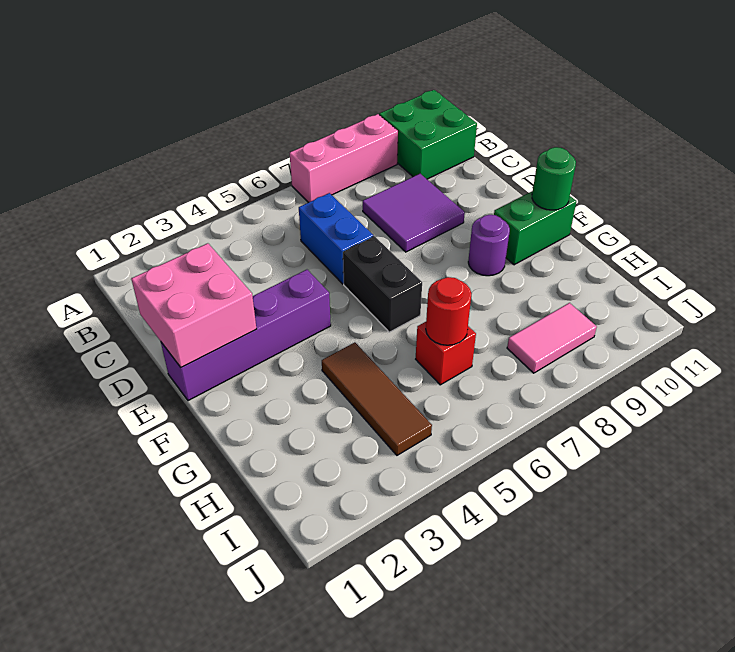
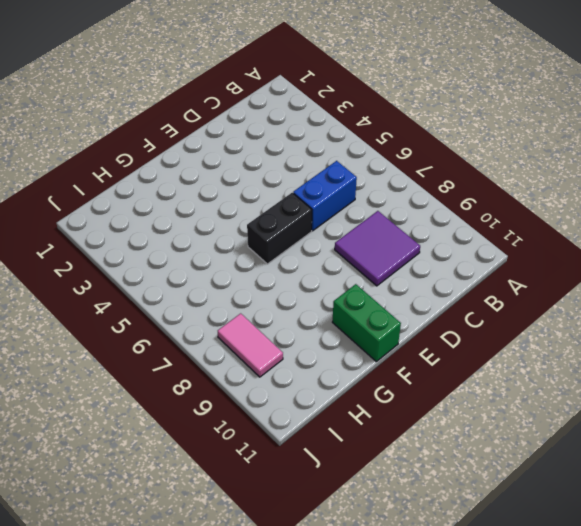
none -> pink brick A7:A9 level 1
none -> green brick A10:B11 level 1
none -> purple brick E1:E4 level 1

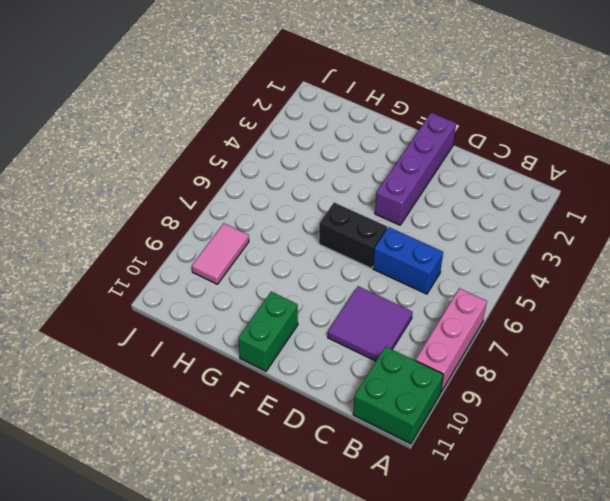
none -> purple round brick F9 level 1
none -> brown tile G4:I4 level 1
none -> red brick H6 level 1

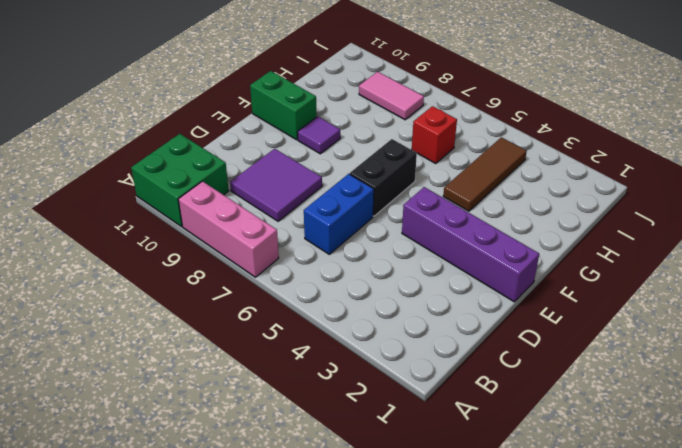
purple tile F9 level 1 -> purple round brick F9 level 1
none -> pink brick D1:E2 level 2
none -> green round brick F11 level 2
none -> red round brick H6 level 2

